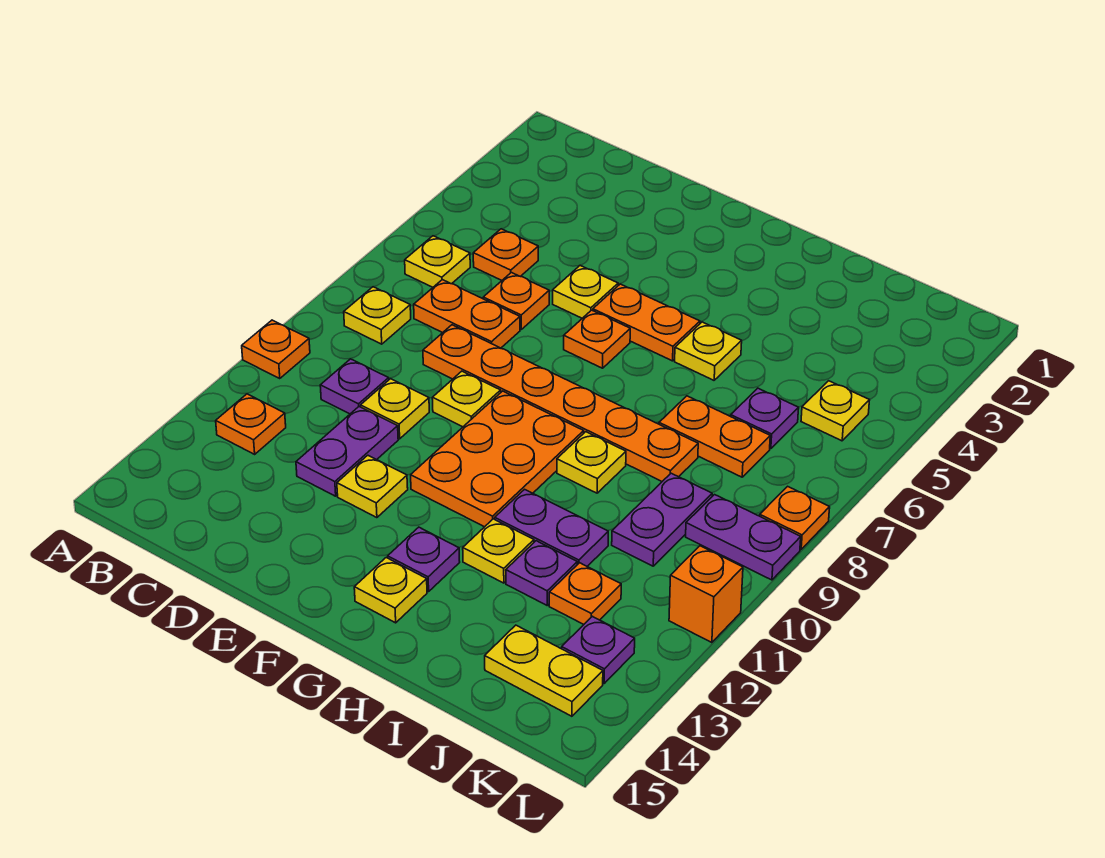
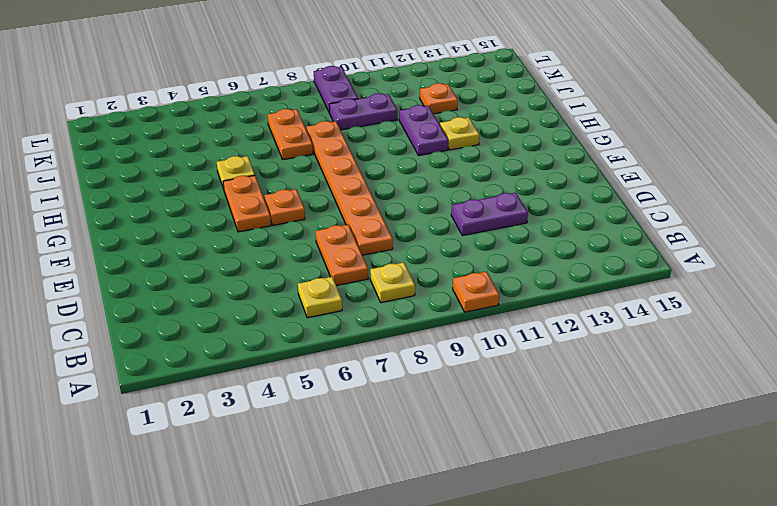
none -> orange plate B12 level 1
none -> orange plate C5 level 1
none -> purple plate C10 level 1
none -> orange plate D6 level 1

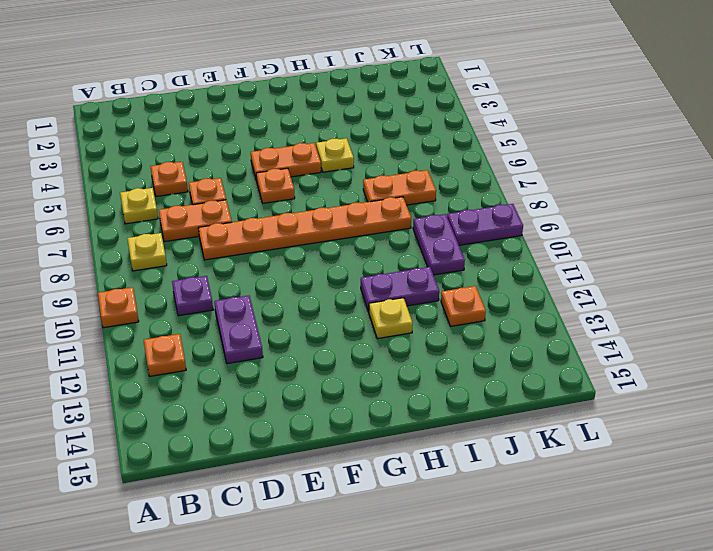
none -> yellow plate D10 level 1
none -> yellow plate E5 level 1
none -> yellow plate E9 level 1
none -> yellow plate E12 level 1

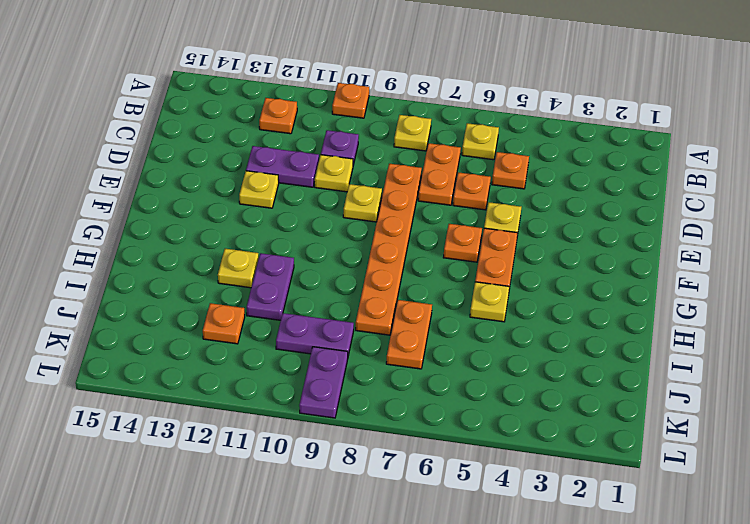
none -> orange plate F9:G11 level 1
none -> purple plate G13 level 1
none -> yellow plate G14 level 1
none -> yellow plate H9 level 1

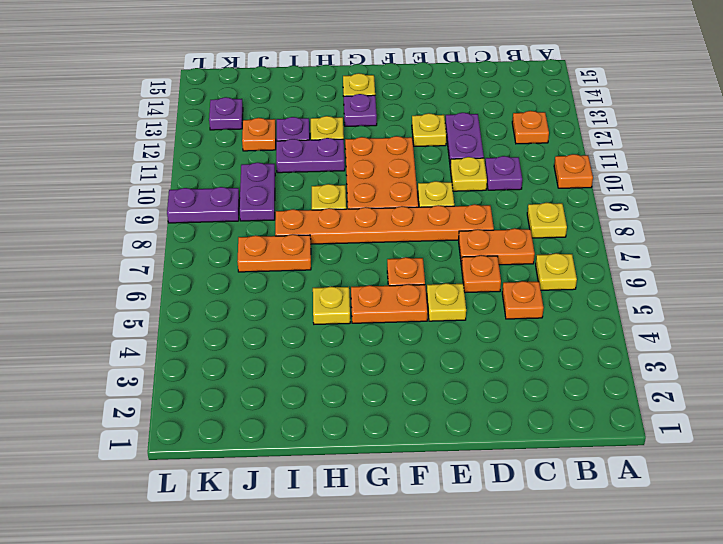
none -> purple plate J6 level 1
none -> yellow plate J14:K14 level 1
none -> yellow plate K5 level 1
none -> orange plate L8 level 1

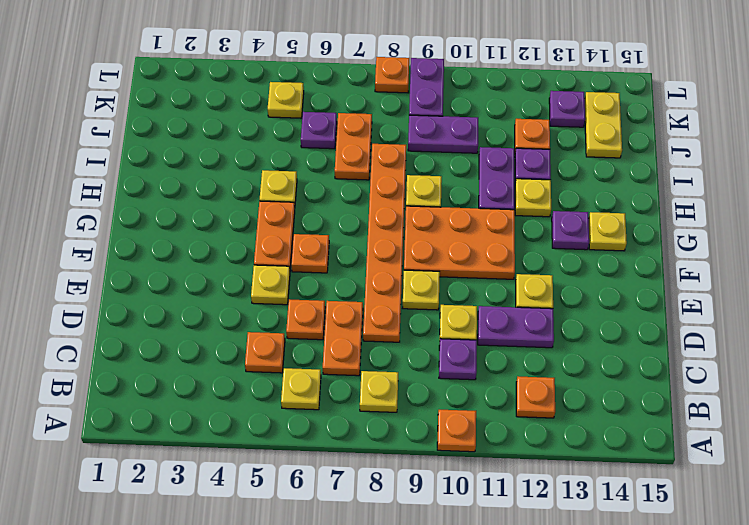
none -> orange brick L11 level 1

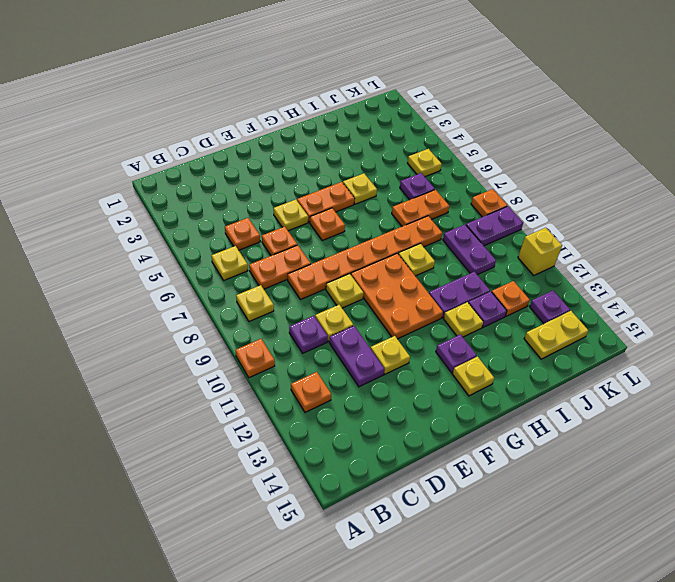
yellow brick L11 level 1 -> orange brick L11 level 1

